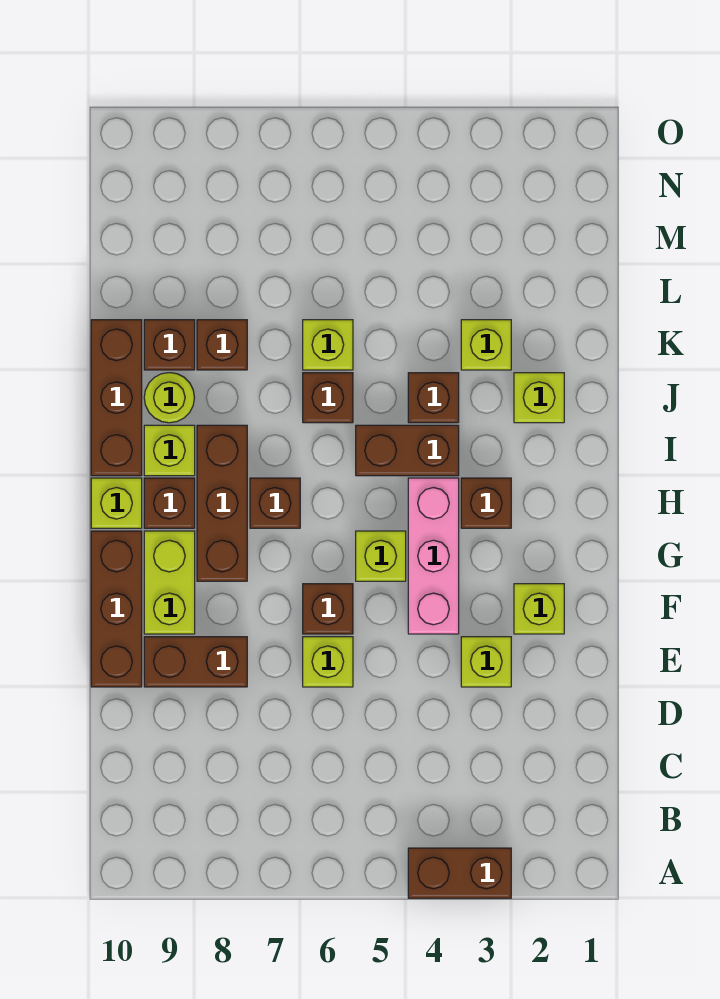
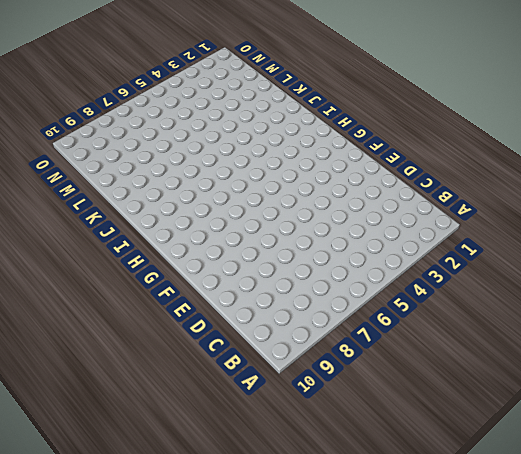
none -> brown brick A3:A4 level 1
none -> lime brick E3 level 1
none -> lime brick E6 level 1

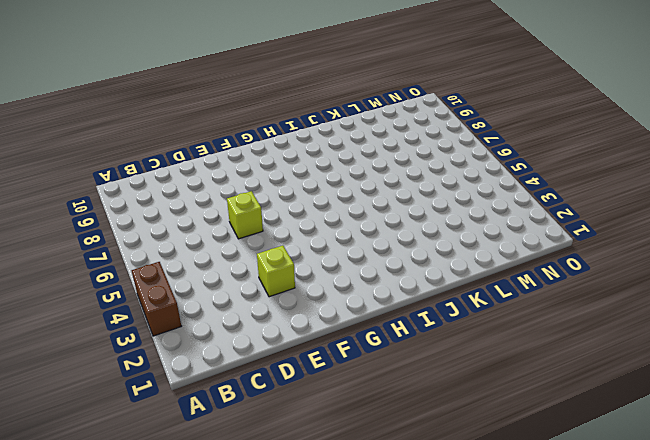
none -> brown brick E8:E9 level 1
none -> brown brick E10:G10 level 1
none -> lime brick F2 level 1

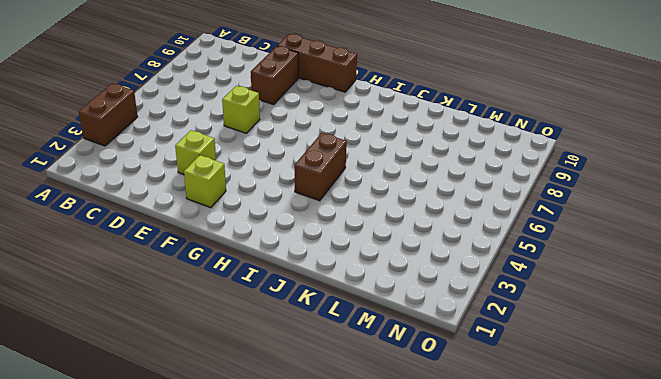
none -> pink brick F4:H4 level 1
none -> brown brick F6 level 1
none -> lime brick F9:G9 level 1

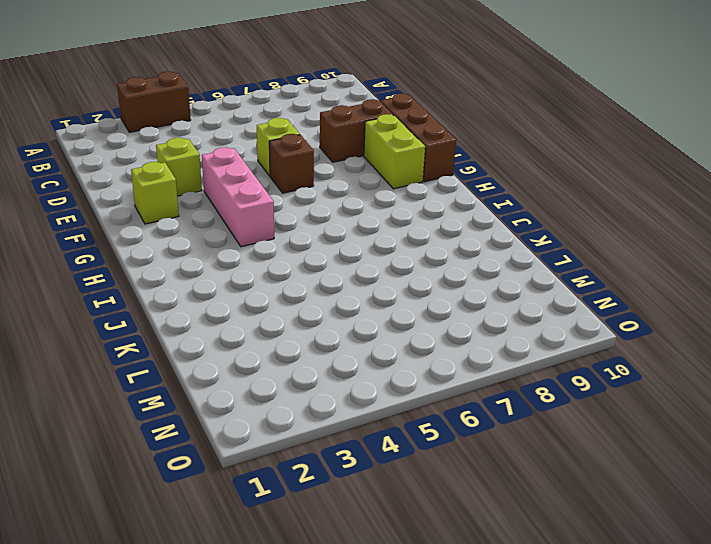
none -> lime brick G5 level 1
none -> brown brick G8:I8 level 1
none -> brown brick H3 level 1

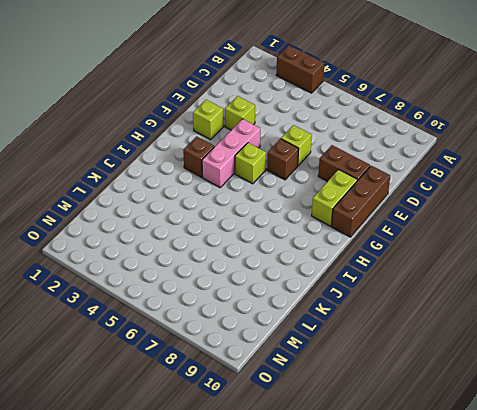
none -> brown brick G8:I8 level 1
none -> brown brick H7 level 1
none -> brown brick H9 level 1

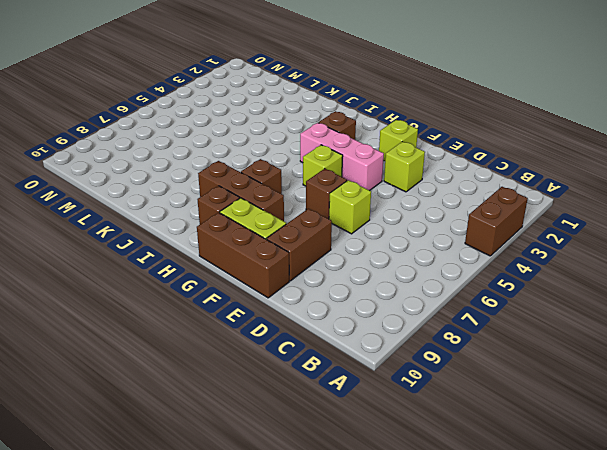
none -> lime brick H10 level 1
none -> brown brick I4:I5 level 1
none -> lime brick I9 level 1

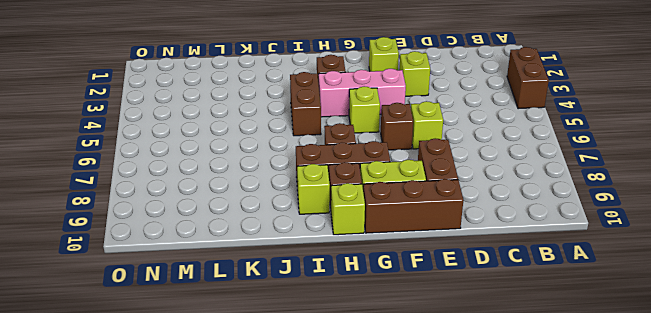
none -> brown brick I10:K10 level 1
none -> lime brick J2 level 1
none -> brown brick J4 level 1

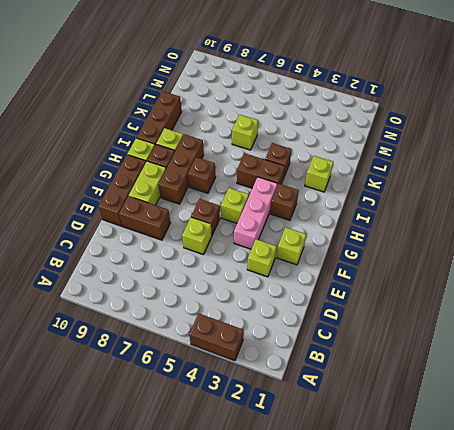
none -> brown brick J6 level 1
none -> lime round brick J9 level 1
none -> lime brick K3 level 1

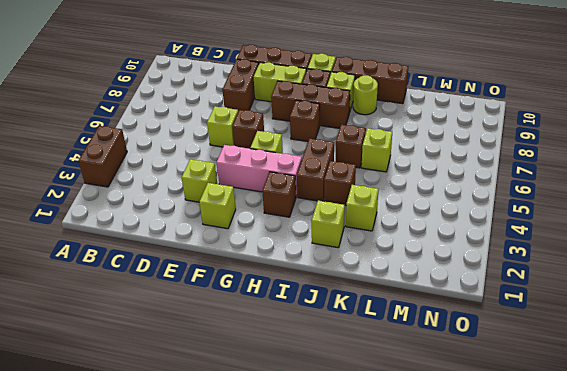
none -> brown brick K8 level 1
none -> brown brick K9 level 1

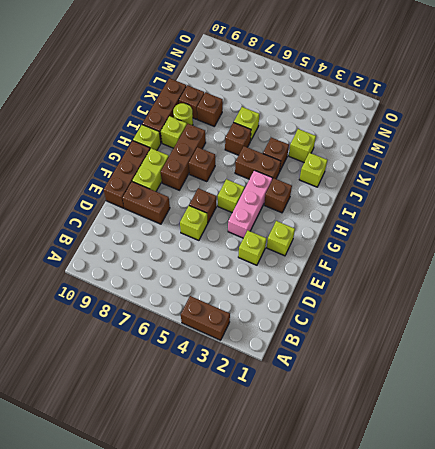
none -> brown brick H9 level 1

